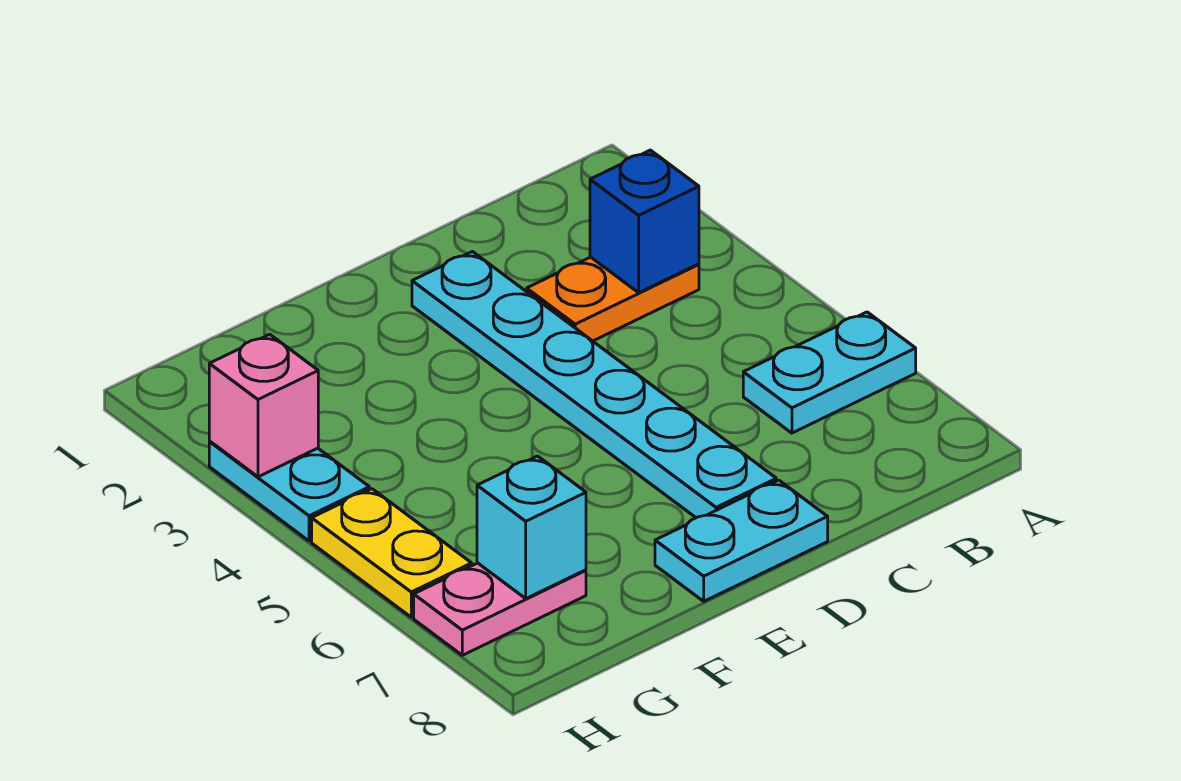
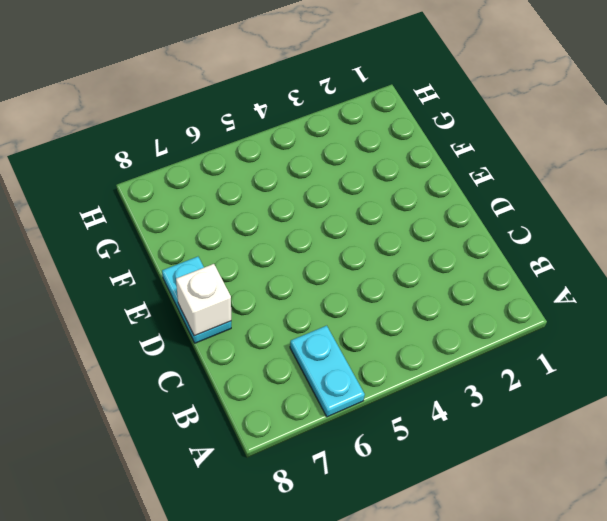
white brick D8 level 2 -> none
none -> orange plate B3:C3 level 1
none -> cyan plate D2:D7 level 1

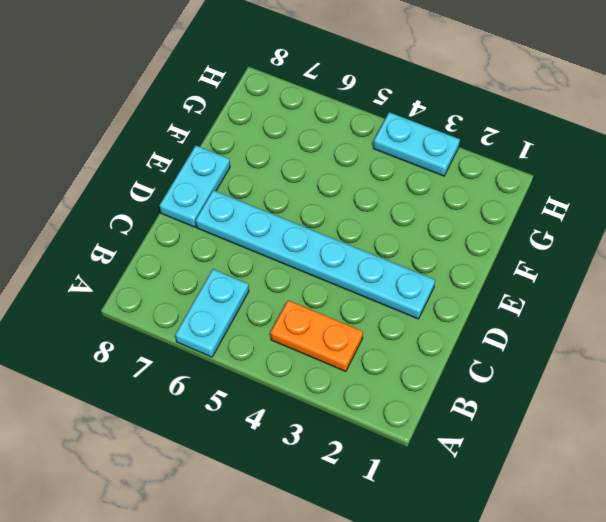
orange plate B3:B4 level 1 -> orange plate B3:C3 level 1
none -> pink plate G7:H7 level 1
none -> yellow plate H5:H6 level 1

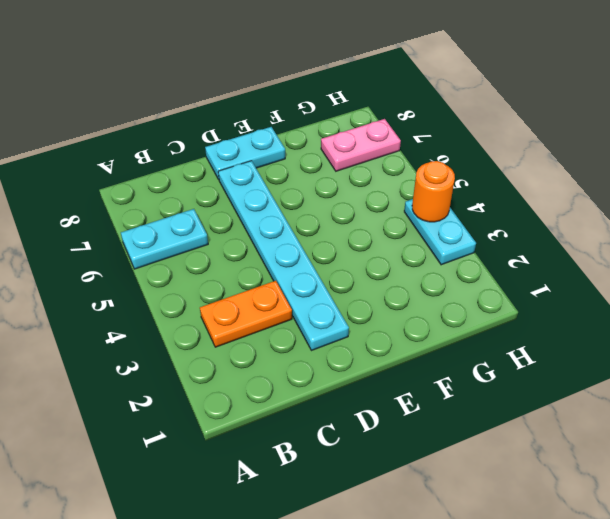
orange round brick H4 level 2 -> none
none -> yellow plate H5:H6 level 1
none -> blue brick B3 level 2

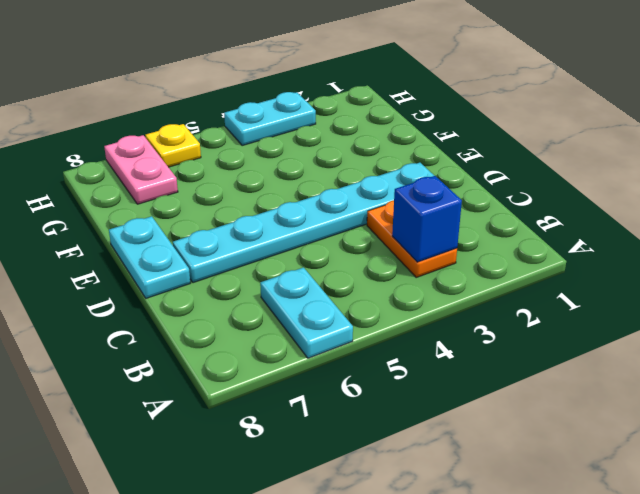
yellow plate H6 level 1 -> yellow plate H5:H6 level 1
none -> cyan brick G7 level 2
none -> pink brick H3 level 2

